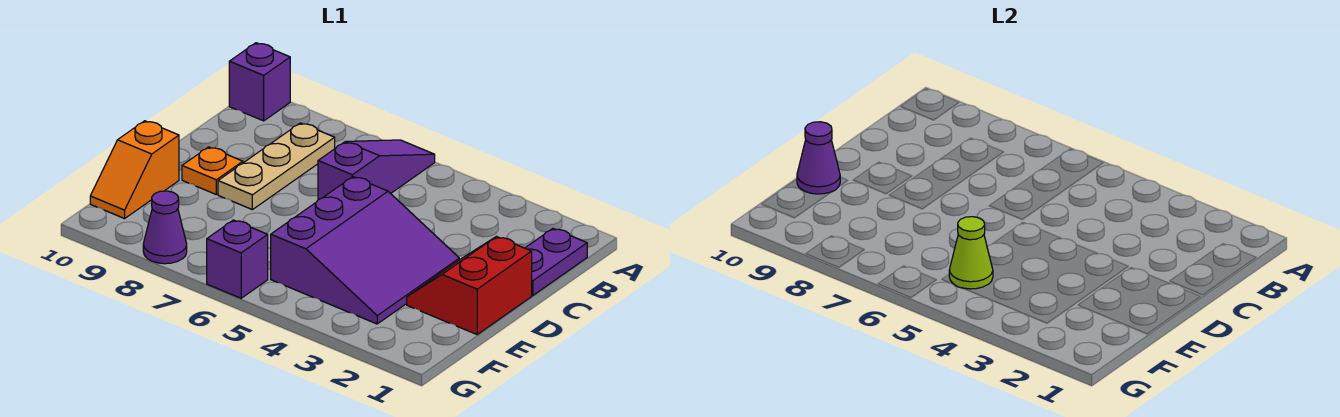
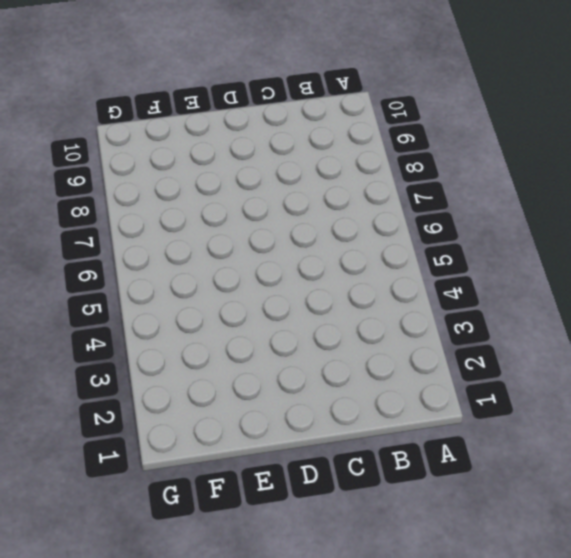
none -> purple slope A6:C6 level 1 top C
none -> purple brick A10 level 1
none -> purple plate B1:C1 level 1

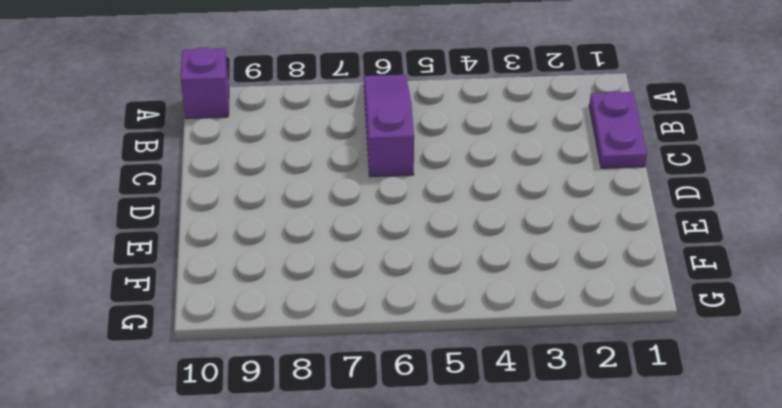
none -> tan plate B8:D8 level 1
none -> red slope D1:E2 level 1 top 1
none -> purple slope D3:F5 level 1 top 5

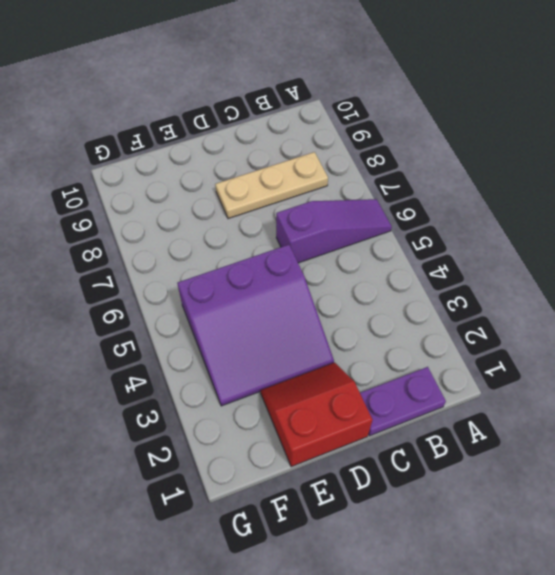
none -> purple brick A10 level 1
none -> orange plate D9 level 1
none -> orange slope E10:F10 level 1 top E

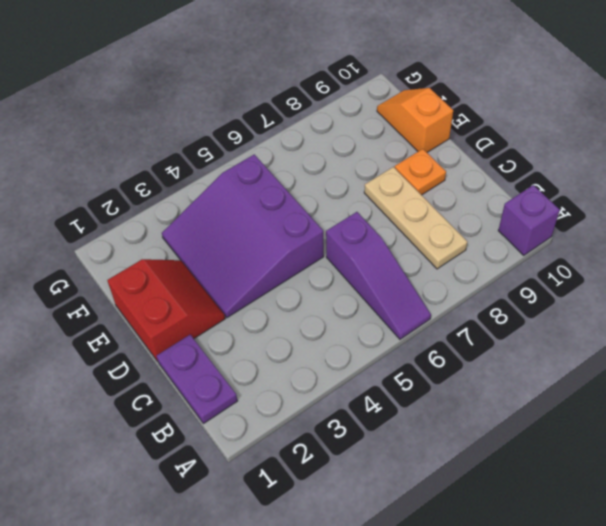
none -> purple brick G6 level 1
none -> purple cone G8 level 1
none -> purple cone E10 level 2

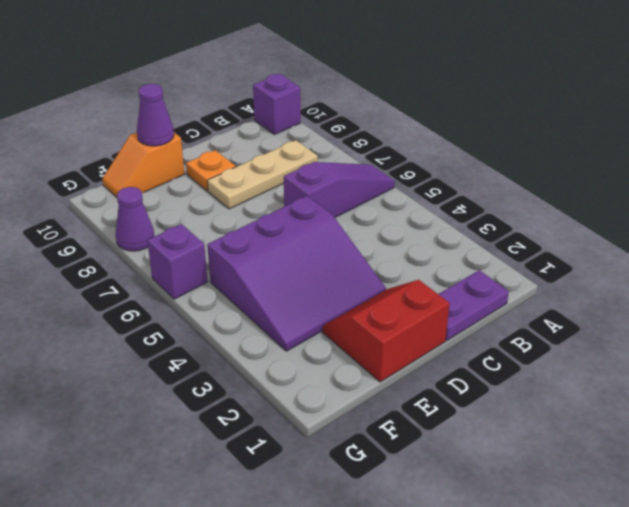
none -> lime cone F5 level 2

